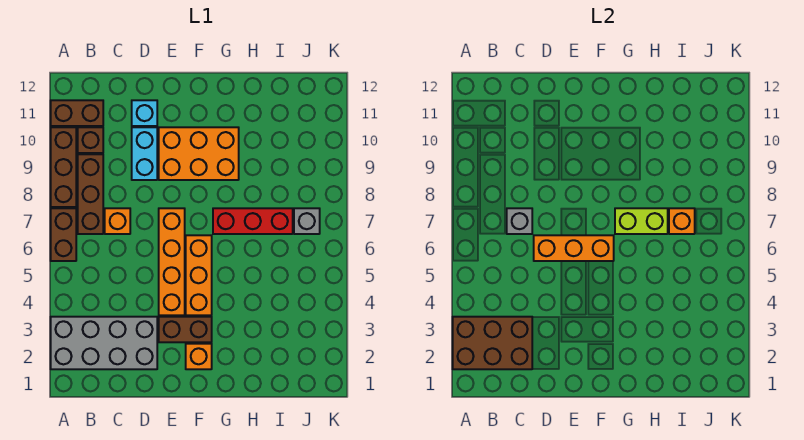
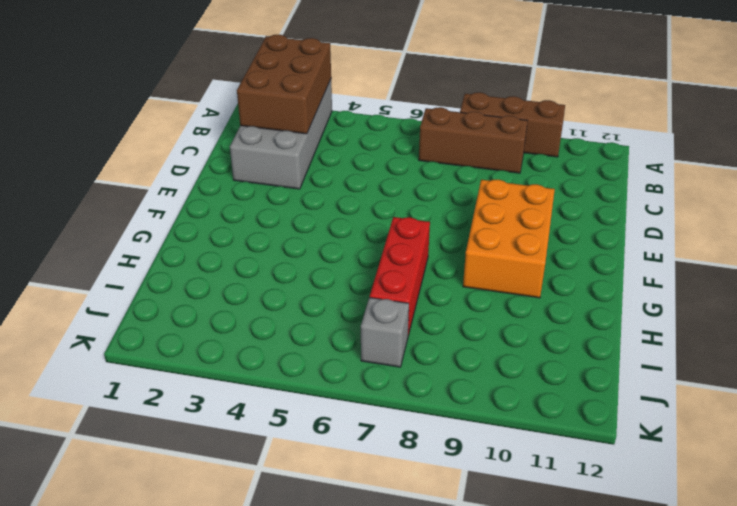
none -> brown brick A6:A7 level 1
none -> brown brick A11:B11 level 1
none -> brown brick B10 level 1

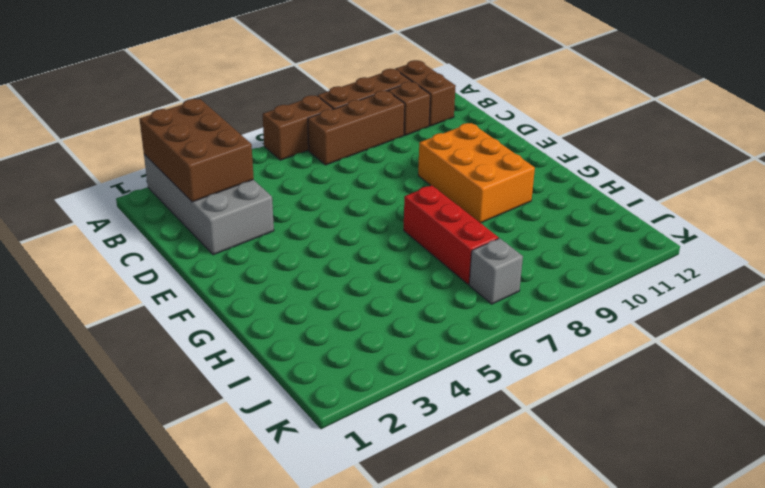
none -> orange brick C7 level 1
none -> cyan brick D9:D10 level 1
none -> cyan brick D11 level 1

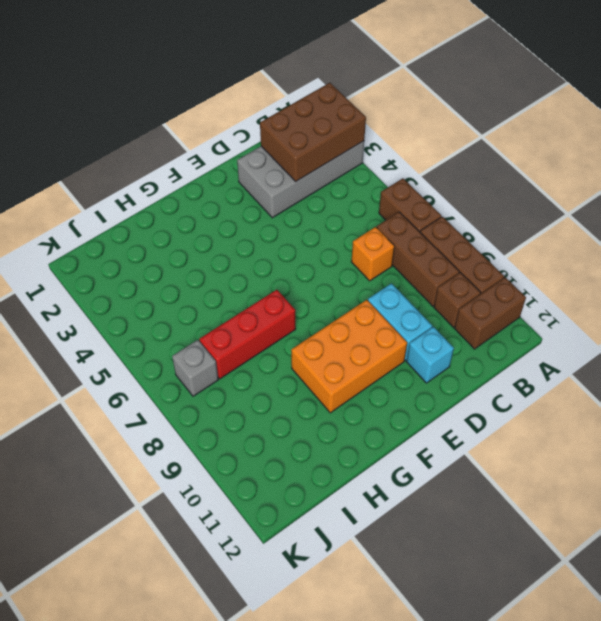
none -> brown brick E3:F3 level 1
none -> orange brick E4:E7 level 1
none -> orange brick F2 level 1

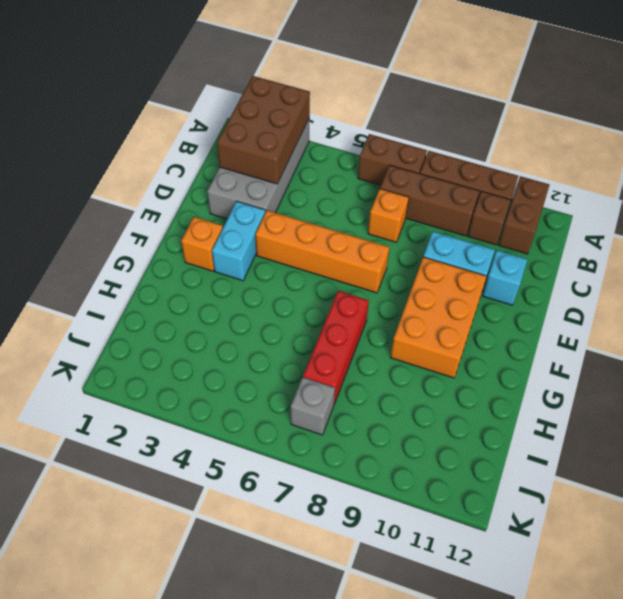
cyan brick E3:F3 level 1 -> brown brick E3:F3 level 1
none -> orange brick F4:F6 level 1
none -> grey brick C7 level 2
none -> orange brick D6:F6 level 2

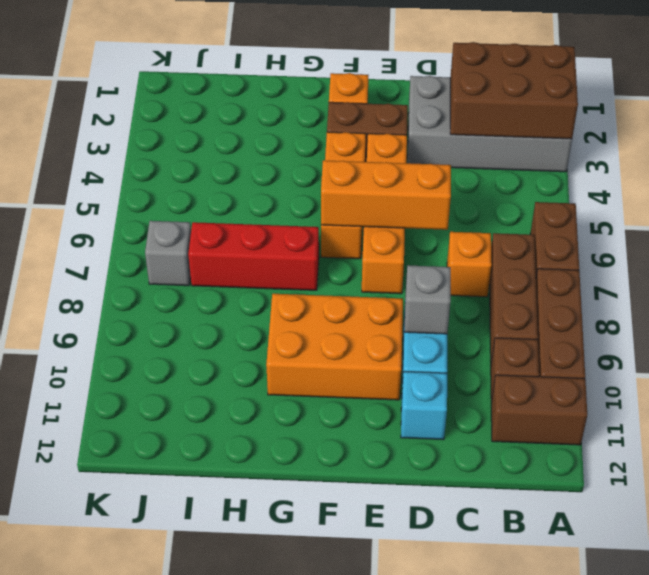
grey brick D9 level 2 -> grey brick C7 level 2
none -> lime brick G7:H7 level 2
none -> orange brick I7 level 2

